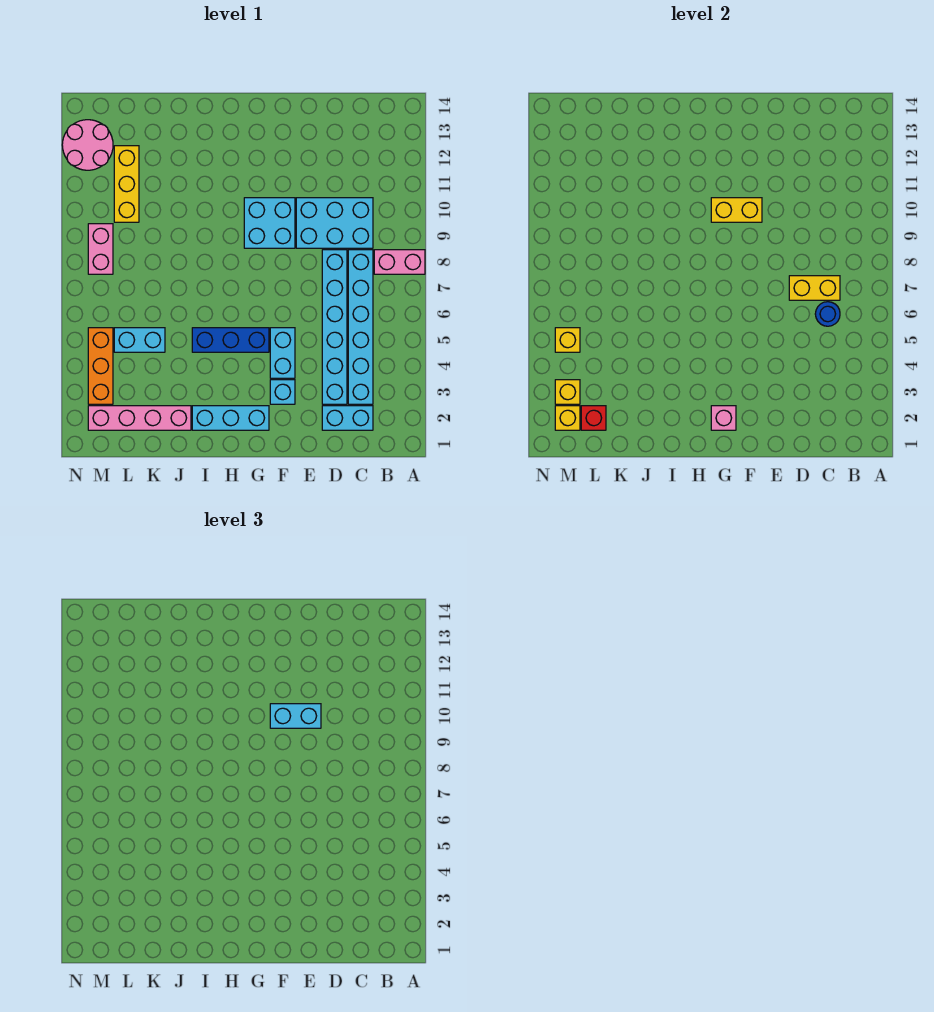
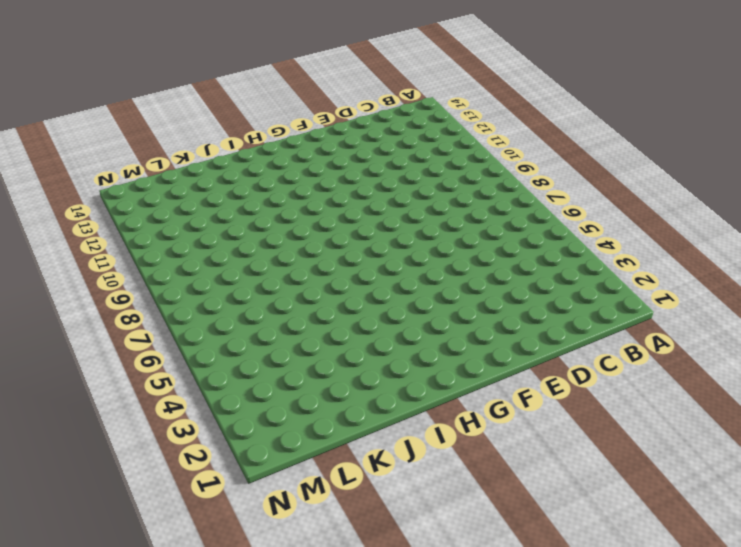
none -> pink brick A8:B8 level 1
none -> cyan brick C2:D2 level 1
none -> cyan brick C3:C8 level 1

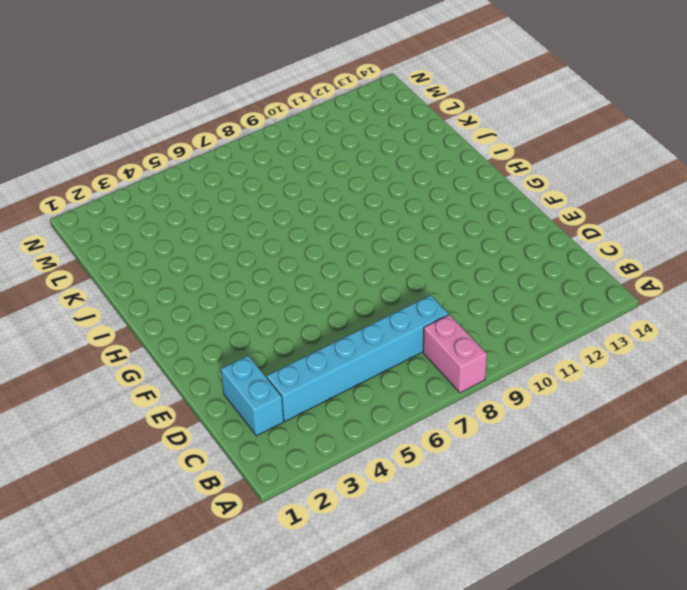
none -> cyan brick C9:E10 level 1
none -> cyan brick D3:D8 level 1
none -> cyan brick F3 level 1

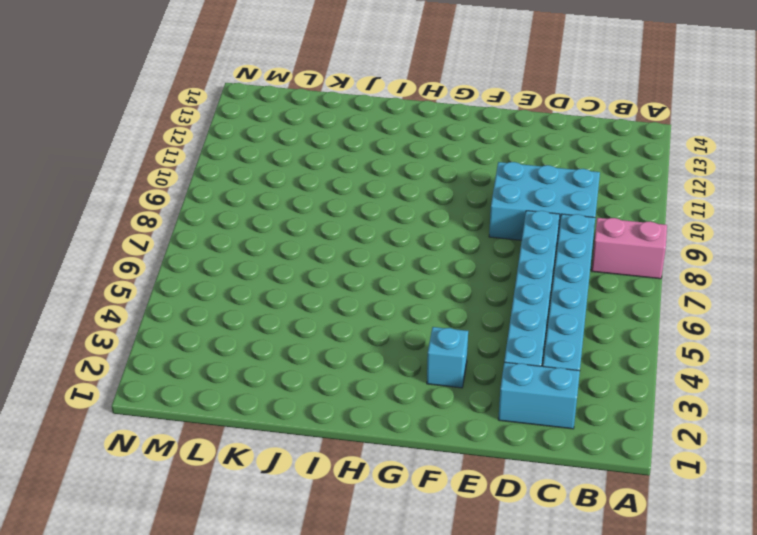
none -> cyan brick F4:F5 level 1
none -> cyan brick F9:G10 level 1
none -> cyan brick G2:I2 level 1

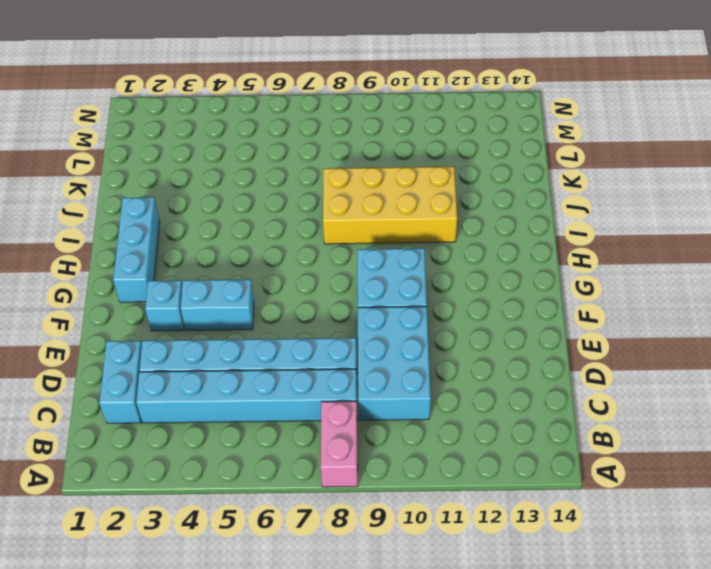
yellow brick I8:J11 level 1 -> none
none -> blue brick G5:I5 level 1
none -> pink brick J2:M2 level 1
none -> cyan brick K5:L5 level 1

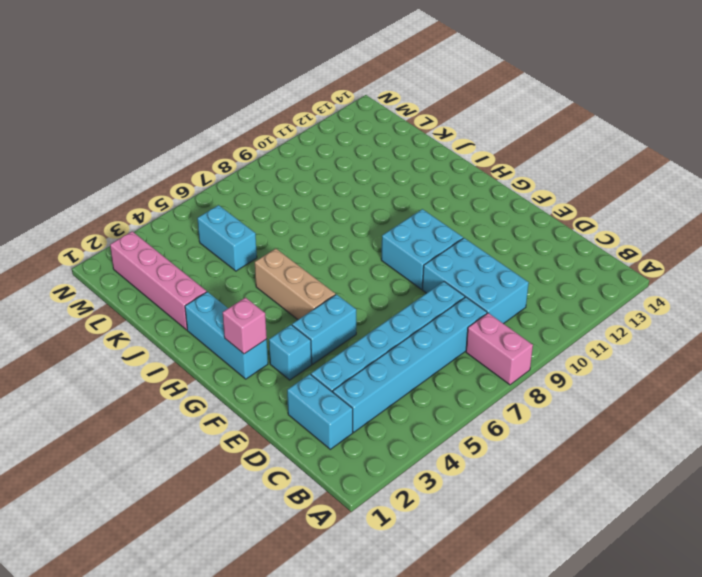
tan brick G5:I5 level 1 -> blue brick G5:I5 level 1
none -> yellow brick L10:L12 level 1
none -> orange brick M3:M5 level 1
none -> pink brick M8:M9 level 1

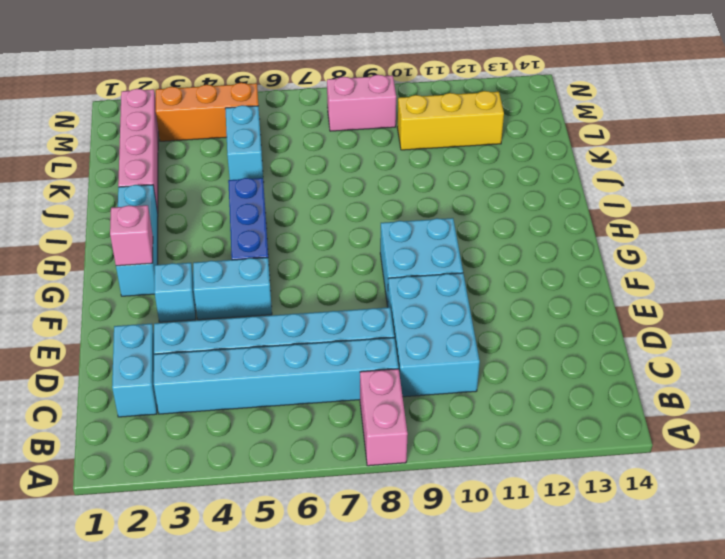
none -> pink round brick M12:N13 level 1
none -> blue round brick C6 level 2
none -> yellow brick C7:D7 level 2

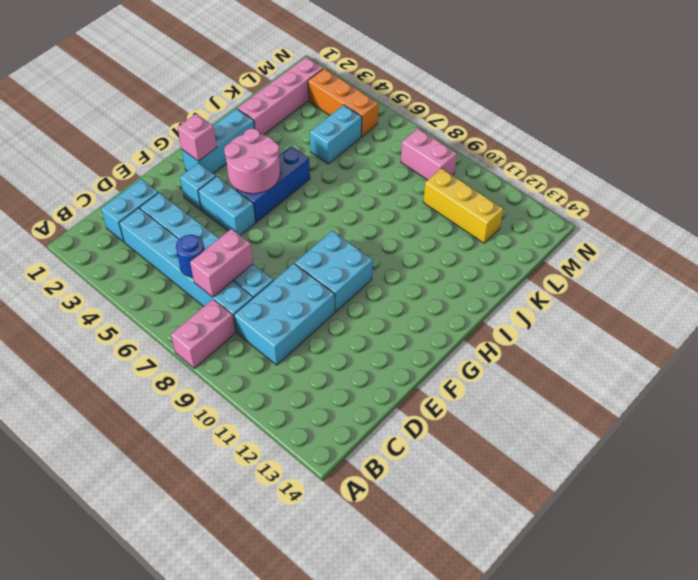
pink brick C7:D7 level 2 -> yellow brick C7:D7 level 2
pink round brick G4:H5 level 2 -> pink round brick M12:N13 level 1
none -> yellow brick F10:G10 level 2
none -> red brick L2 level 2
none -> yellow brick M2 level 2

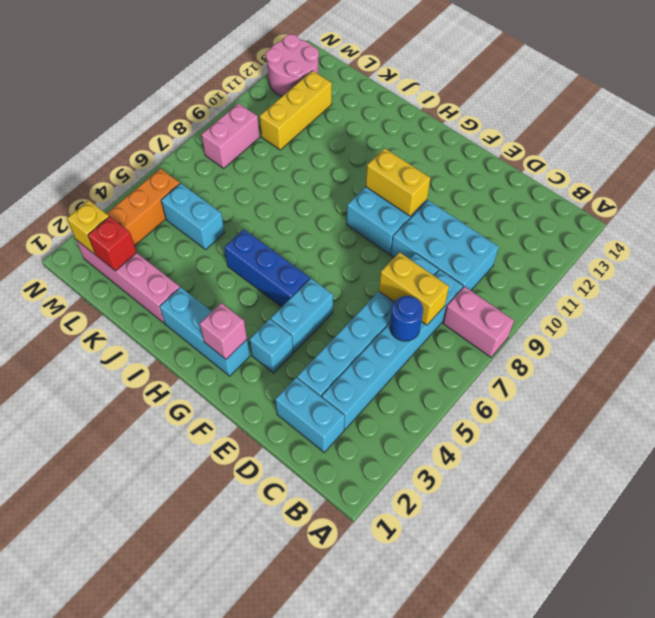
none -> yellow brick M3 level 2
none -> yellow brick M5 level 2
none -> cyan brick E10:F10 level 3

